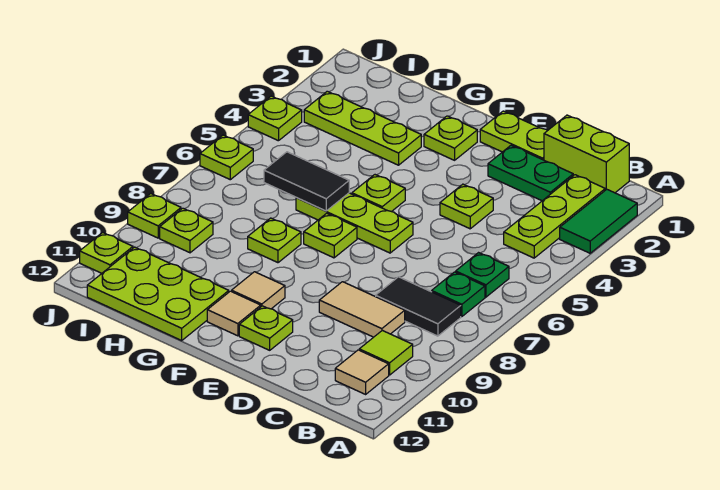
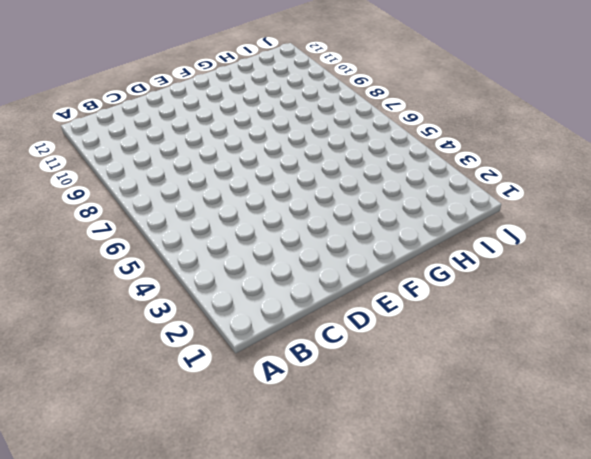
none -> green tile A2:A3 level 1
none -> lime brick B1:C1 level 1
none -> lime plate B2:B4 level 1

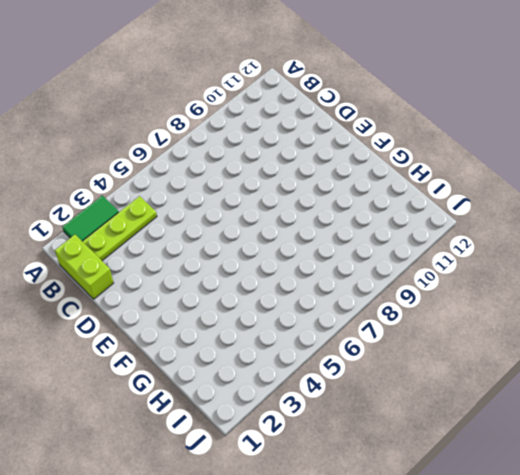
none -> green plate B6 level 1
none -> green plate B7 level 1
none -> black tile B8:C8 level 1

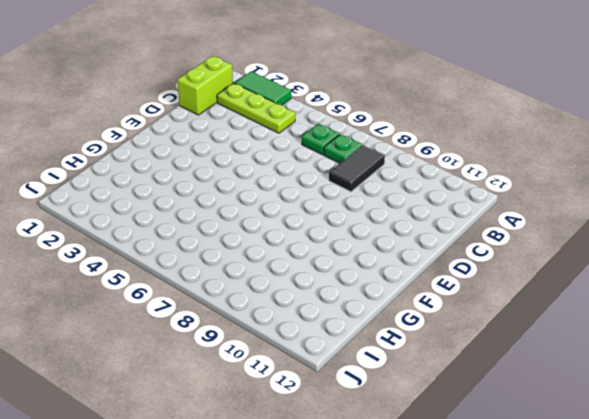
none -> lime tile B10 level 1
none -> tan tile B11 level 1
none -> green plate C2:D2 level 1

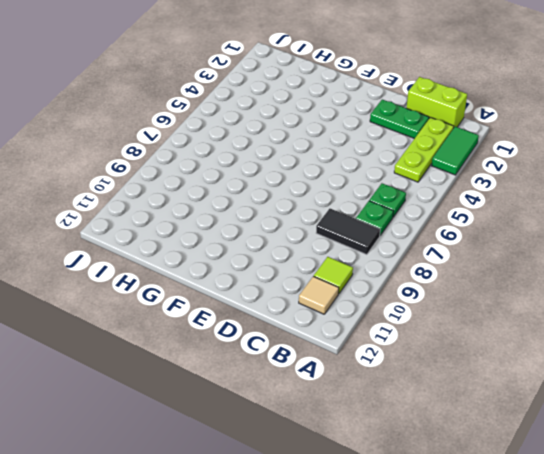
none -> tan tile C9:D9 level 1
none -> lime plate D1:E1 level 1
none -> lime plate D4 level 1

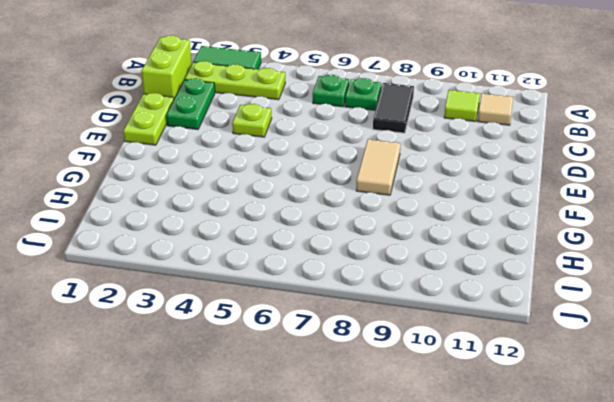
tan tile E8:F8 level 1 -> tan tile C9:D9 level 1
none -> lime plate E6:G6 level 1
none -> lime plate E11 level 1
none -> lime plate F2 level 1

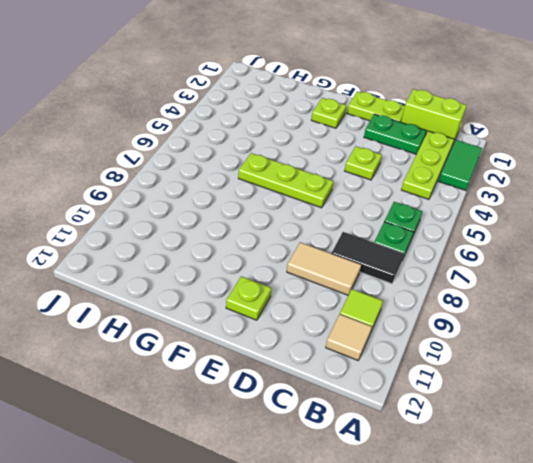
none -> lime plate F5 level 1
none -> lime plate F7 level 1
none -> tan tile F10 level 1

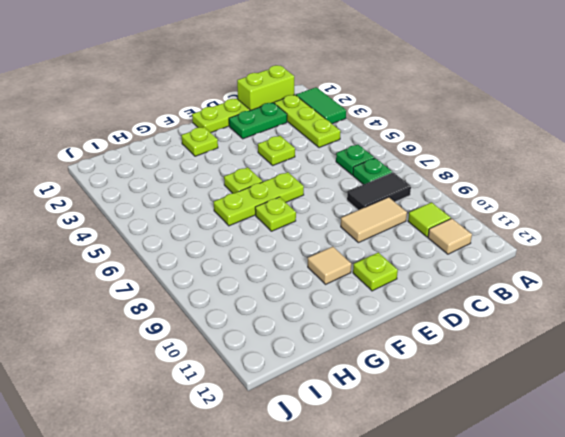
none -> tan tile F11 level 1
none -> lime plate G3:I3 level 1
none -> lime plate G8 level 1

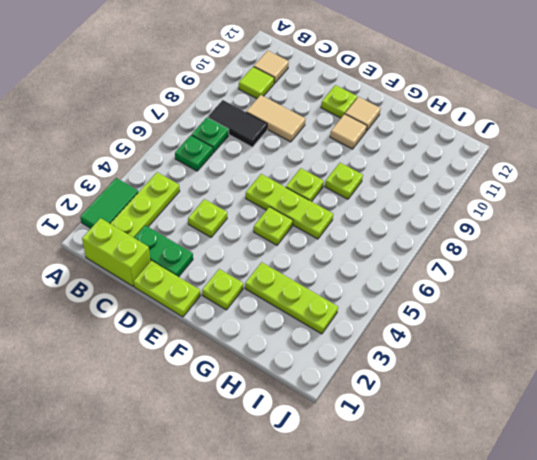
none -> lime plate G11:I12 level 1
none -> lime plate I9 level 1
none -> lime plate J4 level 1

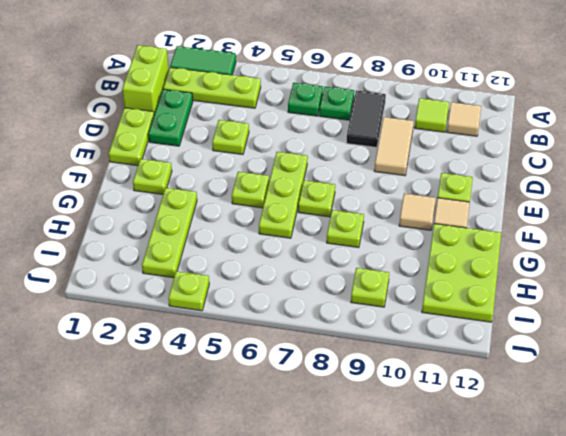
none -> lime plate J6 level 1
none -> lime plate J9 level 1
none -> lime plate J11 level 1

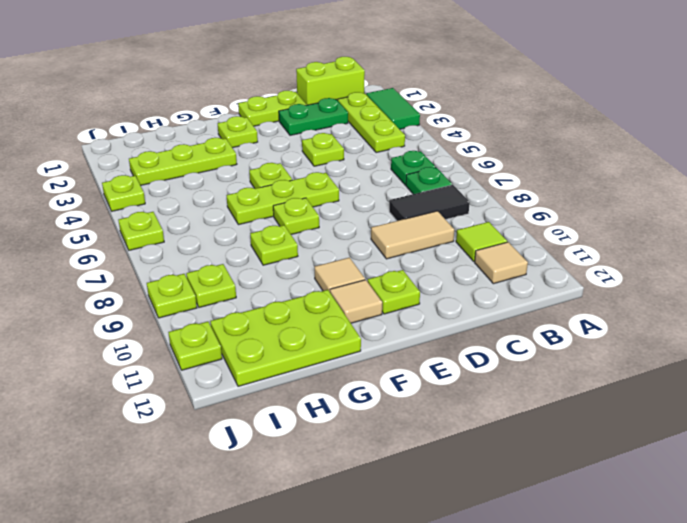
none -> black tile G6:H6 level 2

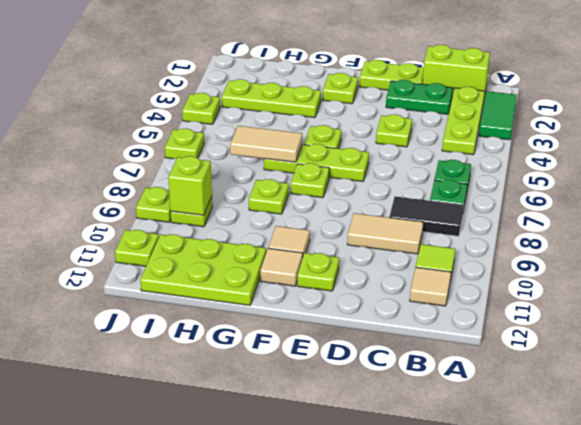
tan tile G6:H6 level 2 -> black tile G6:H6 level 2
lime brick I9 level 2 -> none

